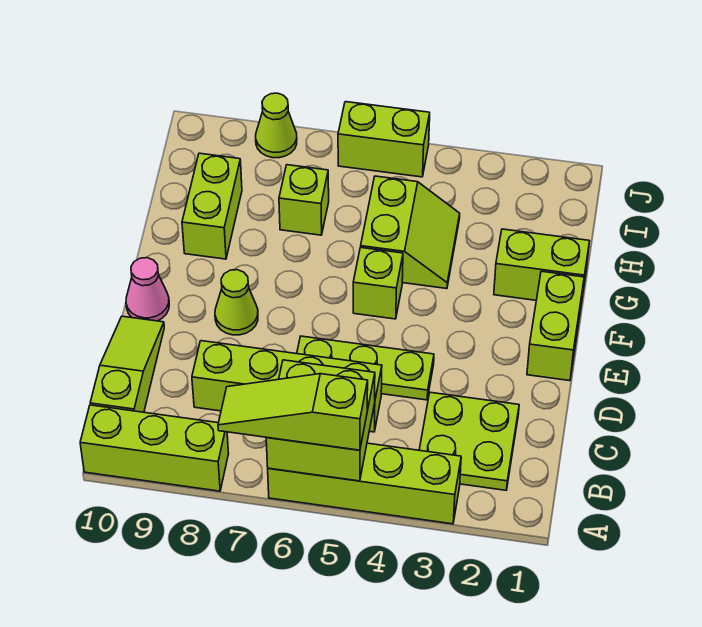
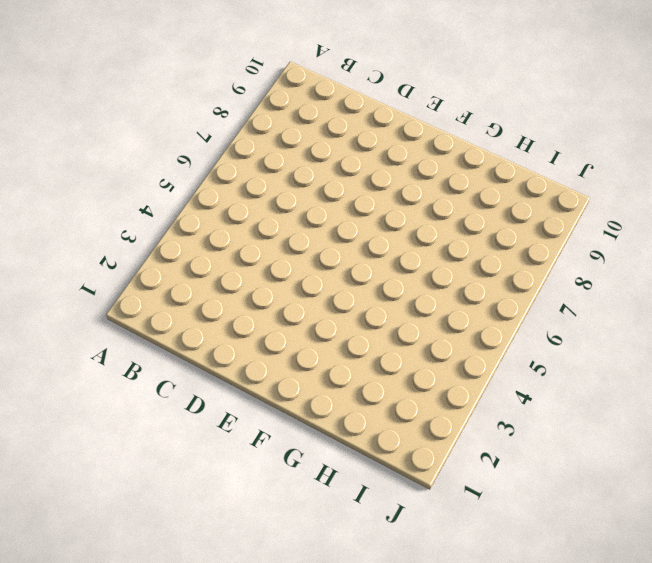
none -> lime brick A3:A6 level 1
none -> lime brick A8:A10 level 1
none -> lime plate B2:C3 level 1

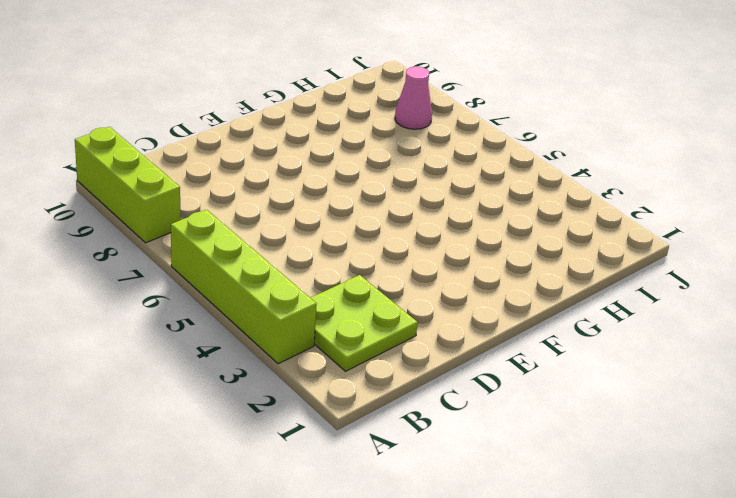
pink cone I8 level 1 -> pink cone E10 level 1
none -> lime slope B10:D10 level 1 top B
none -> lime brick C5:C8 level 1
none -> lime plate D4:D6 level 1

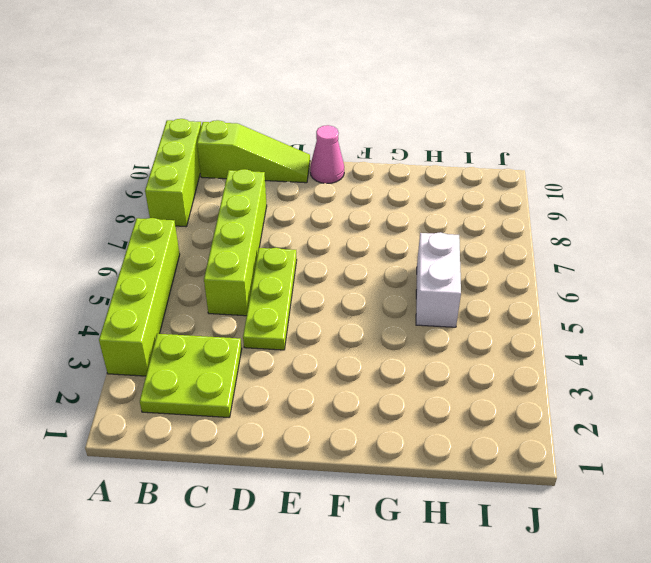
white brick H5:H6 level 1 -> lime slope G4:H5 level 1 top 5
none -> lime brick E1:F1 level 1
none -> lime cone E8 level 1
none -> lime brick F5 level 1

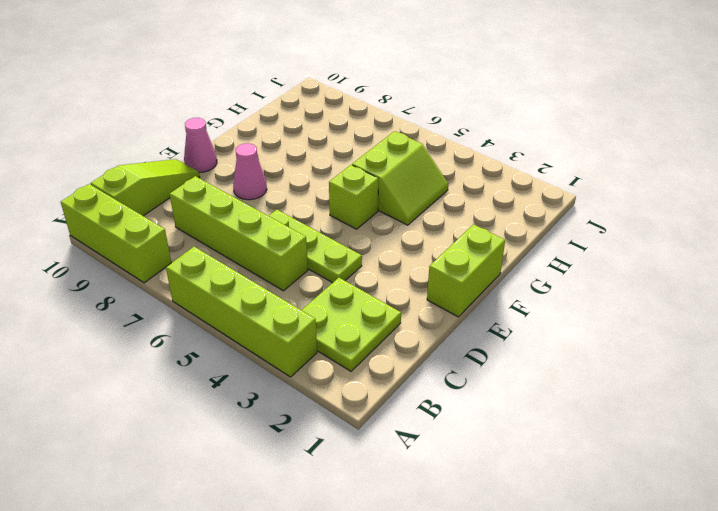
pink cone E8 level 1 -> lime cone E8 level 1
none -> lime brick G1:G2 level 1
none -> lime brick G9:H9 level 1
none -> lime brick H7 level 1

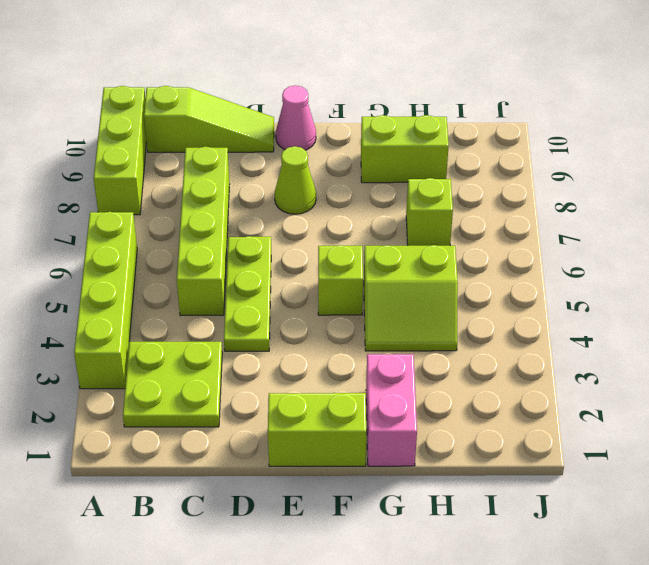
pink brick G1:G2 level 1 -> lime brick G1:G2 level 1
none -> lime brick J5:J6 level 1
none -> lime cone J8 level 1
none -> lime brick A5:B6 level 2

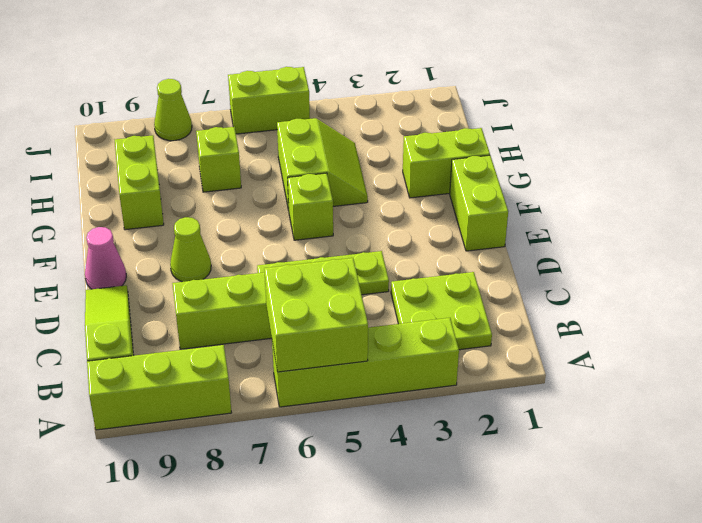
none -> lime slope A5:A7 level 3 top 5

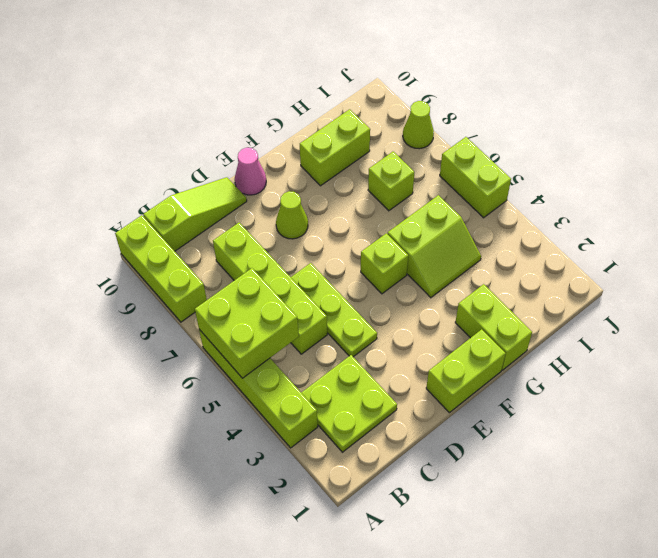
none -> lime slope A5:A7 level 3 top 5

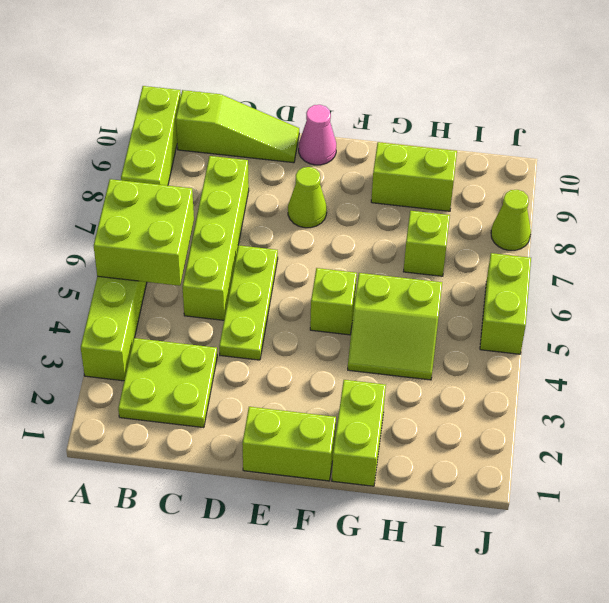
none -> lime slope A5:A7 level 3 top 5

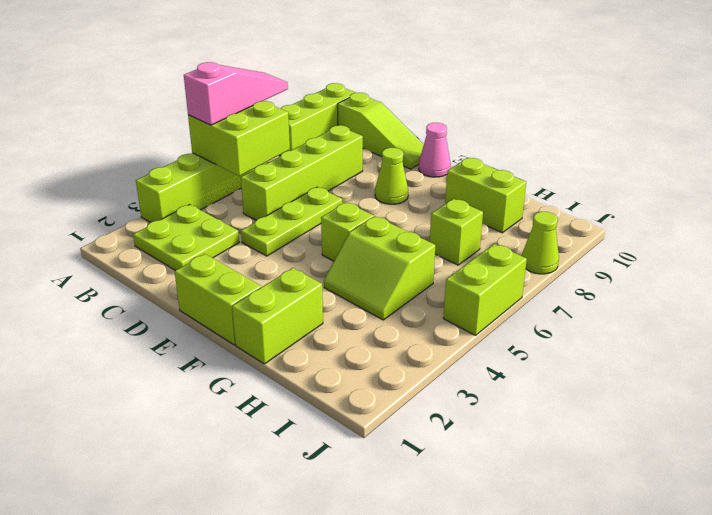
pink slope A5:A7 level 3 top 5 -> lime slope A5:A7 level 3 top 5

